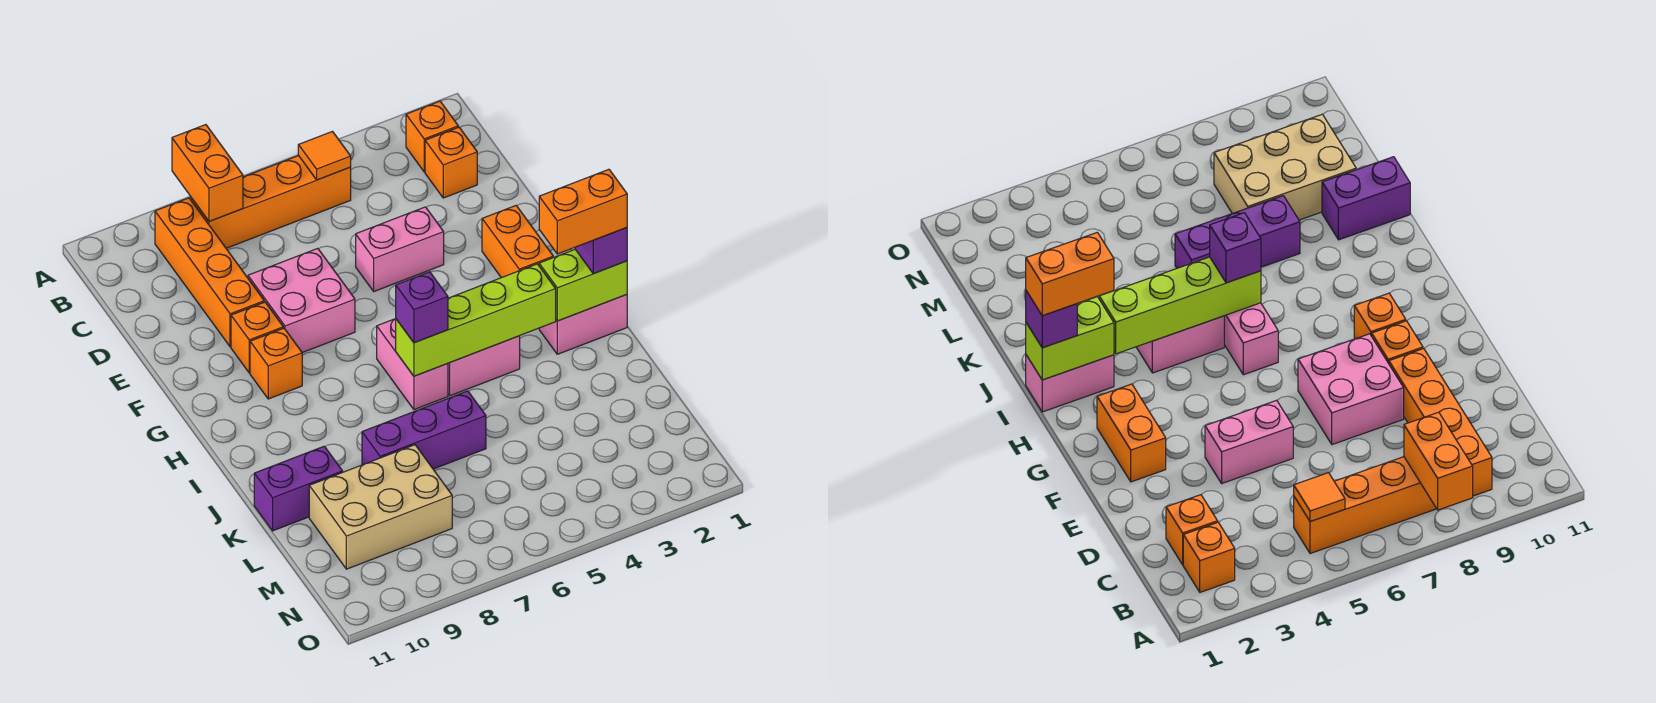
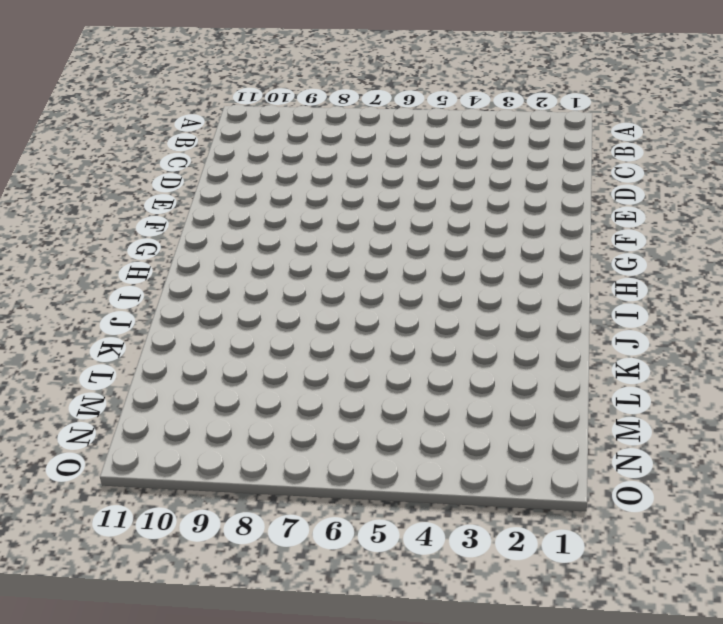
none -> orange brick B2 level 1
none -> orange brick B5:B8 level 1
none -> orange brick B9:E9 level 1

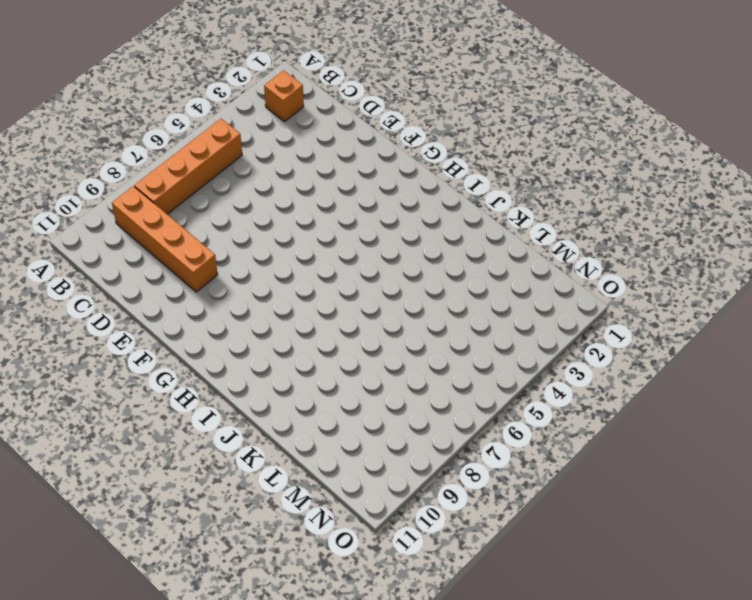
none -> orange brick C2 level 1
none -> pink brick E4:E5 level 1
none -> pink brick E7:F8 level 1

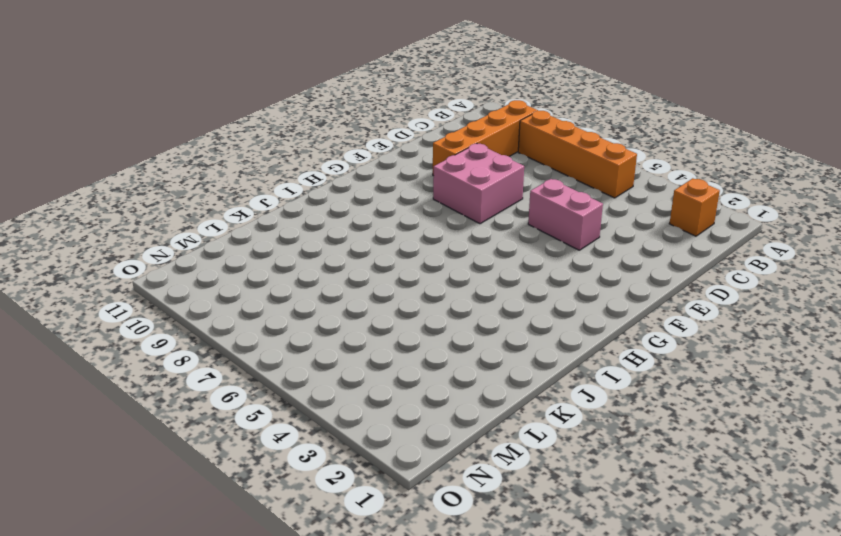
none -> orange brick C2 level 1
none -> orange brick F2:G2 level 1
none -> orange brick F9 level 1

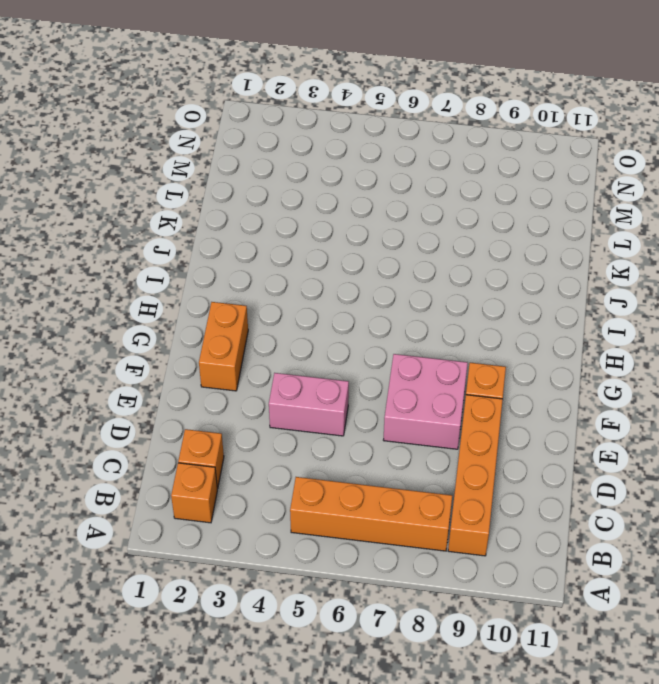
none -> orange brick G9 level 1
none -> pink brick H6:I6 level 1
none -> pink brick I1:I2 level 1

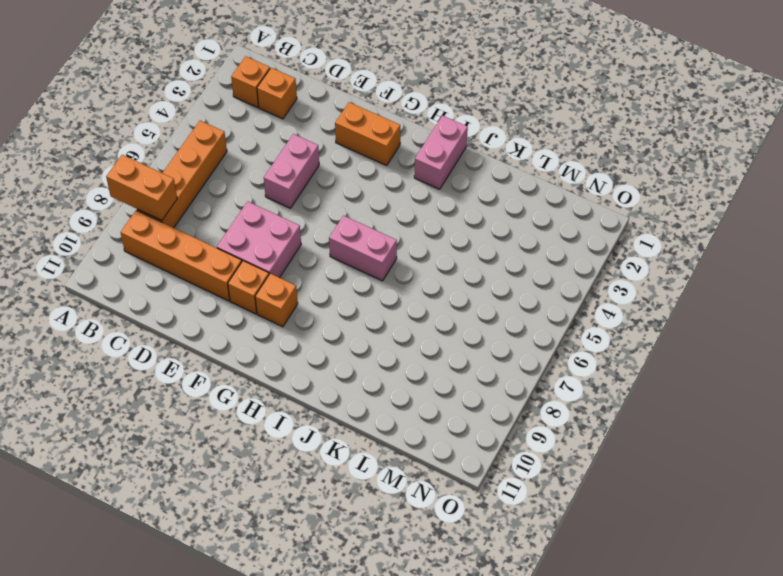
none -> pink brick I4:I5 level 1
none -> purple brick K6:K8 level 1
none -> purple brick K10:K11 level 1

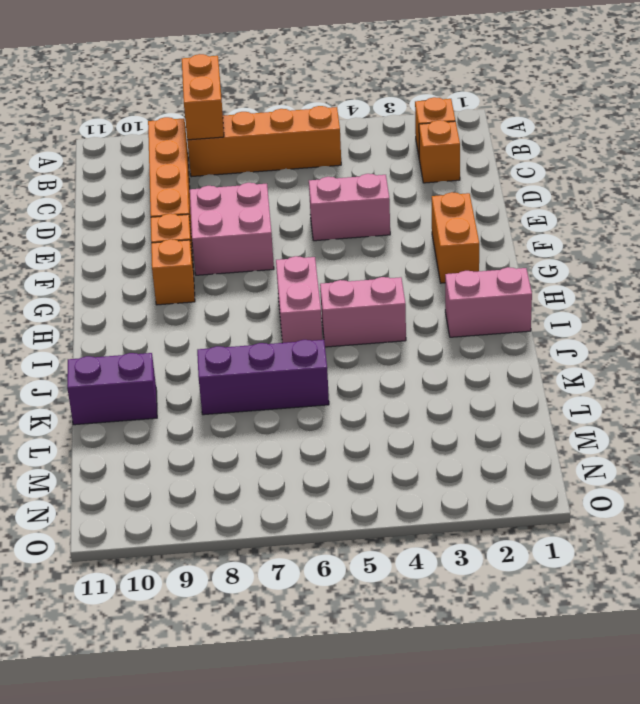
none -> tan brick L8:M10 level 1
none -> orange tile B5 level 2
none -> lime brick I1:I2 level 2

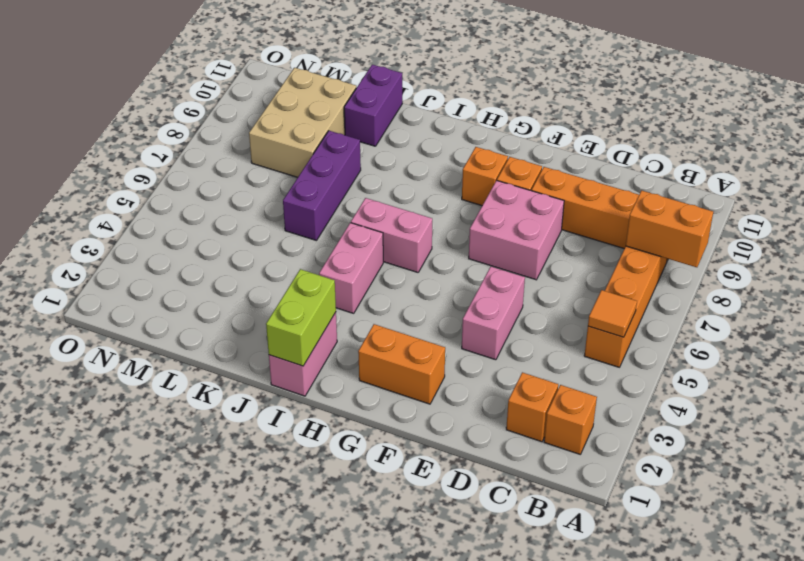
none -> lime brick I3:I6 level 2
none -> purple brick I1 level 3
none -> purple brick I6 level 3

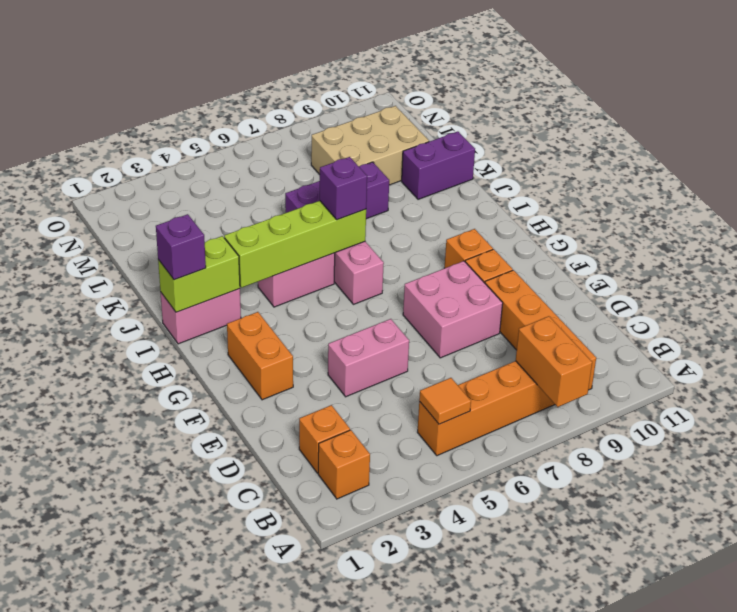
none -> orange brick I1:I2 level 4

